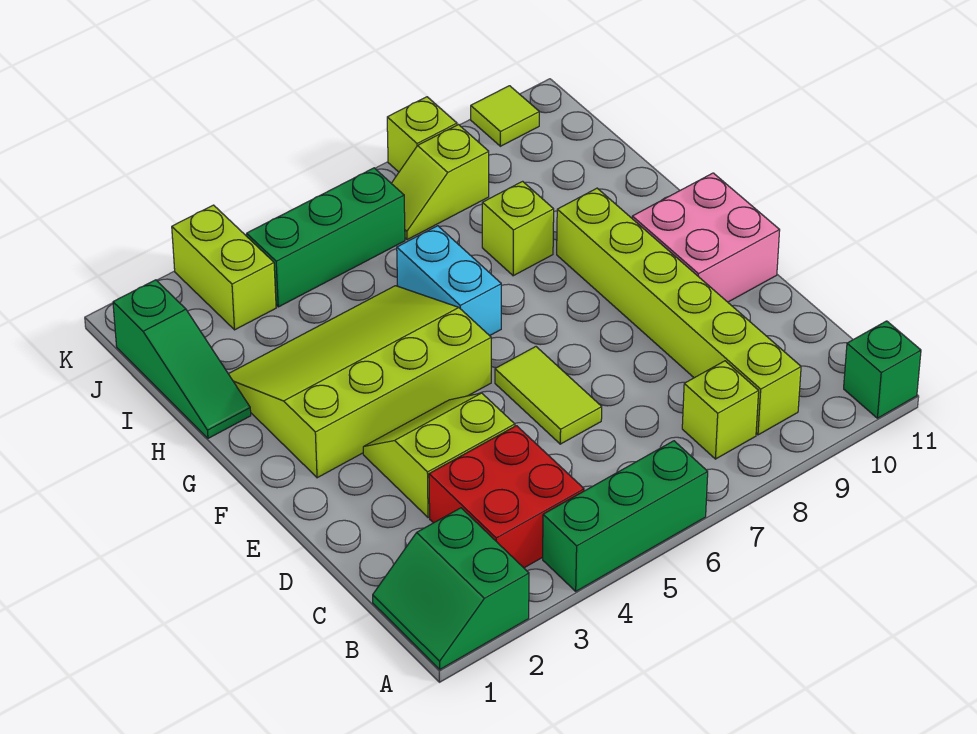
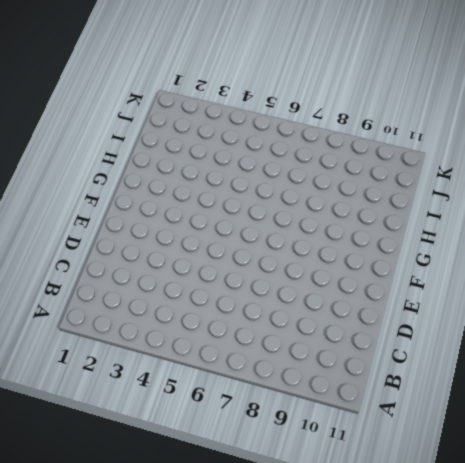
none -> green slope A1:B2 level 1 top 2
none -> green brick A4:A6 level 1
none -> green brick A11 level 1

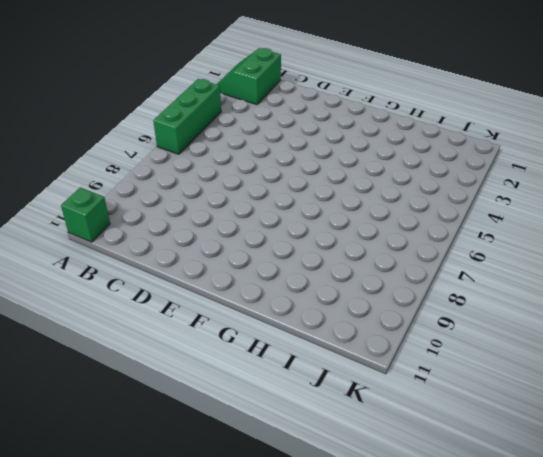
green slope A1:B2 level 1 top B -> green slope A1:B2 level 1 top 2
none -> red brick B3:C4 level 1
none -> lime brick B8 level 1
none -> lime brick B9:G9 level 1

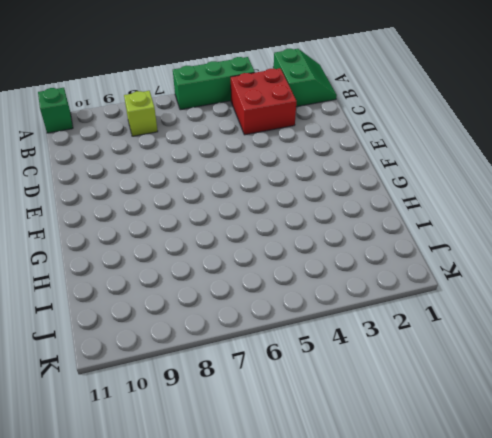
none -> lime brick B9:G9 level 1
none -> lime slope D3:E4 level 1 top D
none -> lime tile D6:E6 level 1

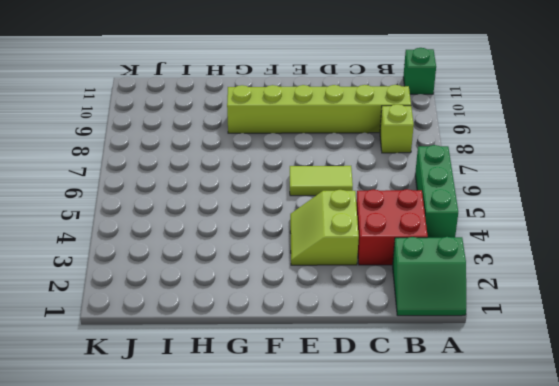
none -> pink brick E10:F11 level 1
none -> lime slope F2:H5 level 1 top F
none -> cyan brick G6:H6 level 1

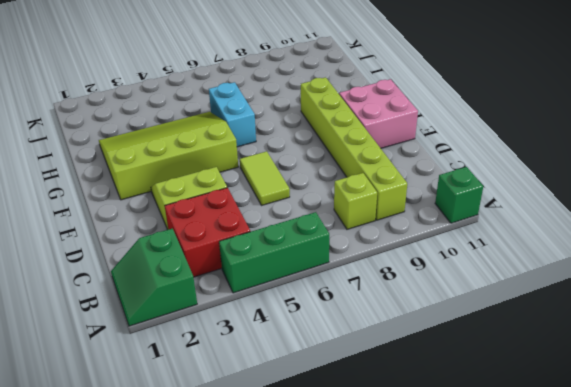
none -> green slope H1:J1 level 1 top J
none -> lime brick H8 level 1
none -> lime brick J3:K3 level 1

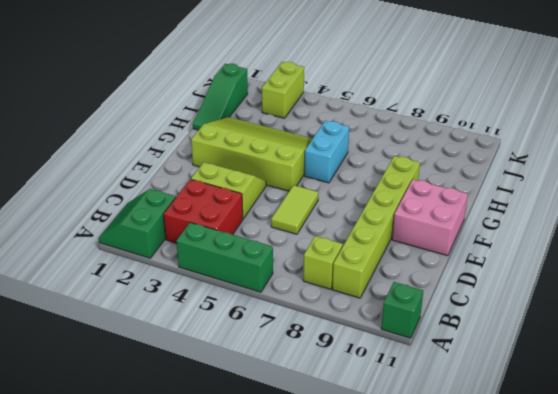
none -> lime brick H8 level 1
none -> green brick J4:J6 level 1
none -> lime slope J7:J8 level 1 top 8

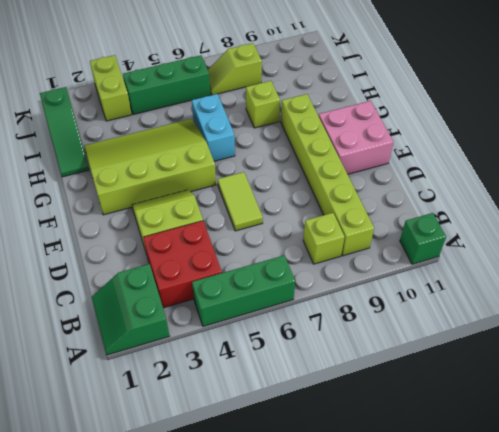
none -> lime brick K8 level 1
none -> lime tile K10 level 1

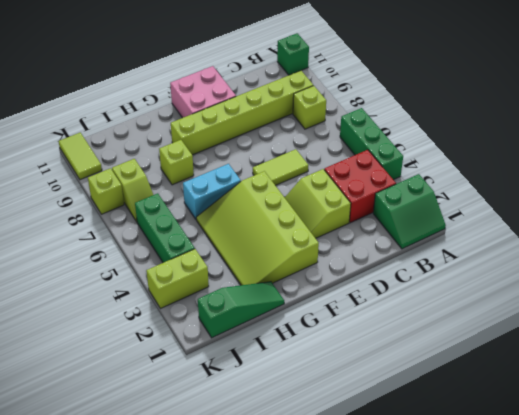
lime tile K10:K11 level 1 -> lime tile K10 level 1

